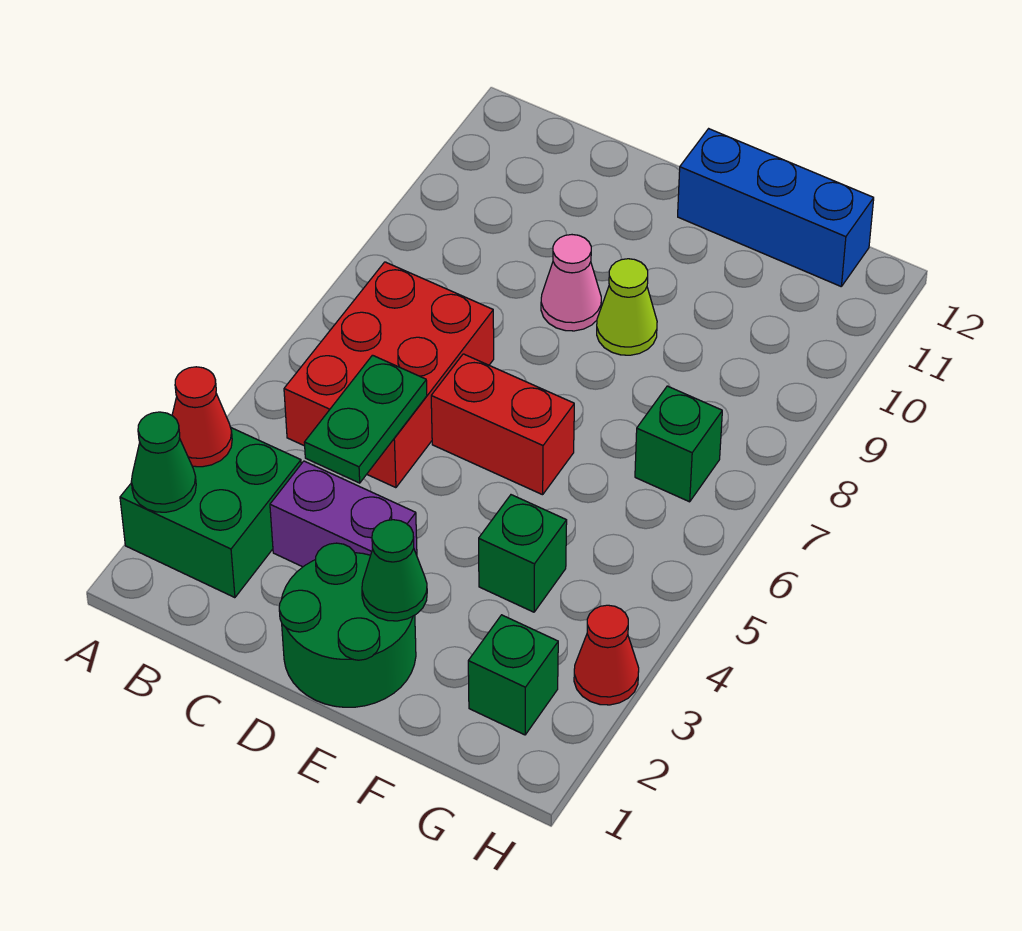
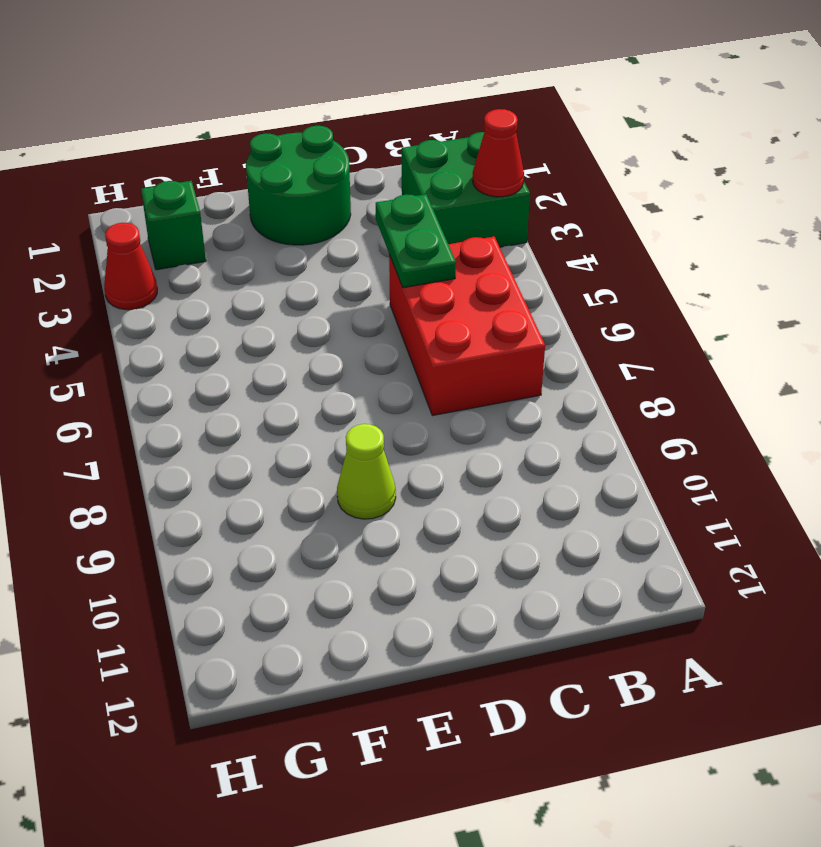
none -> purple brick C3:D3 level 1
none -> red brick D6:E6 level 1
none -> pink cone D9 level 1

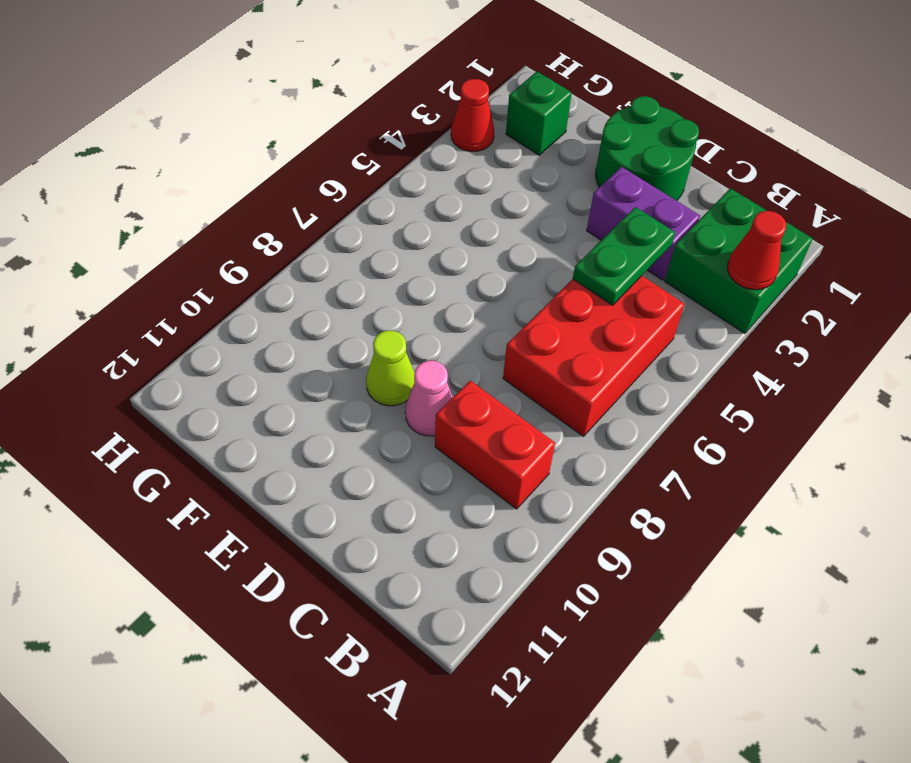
red brick B9:C9 level 1 -> red brick D6:E6 level 1
none -> blue brick E12:G12 level 1
none -> green brick F4 level 1
none -> green brick G7 level 1

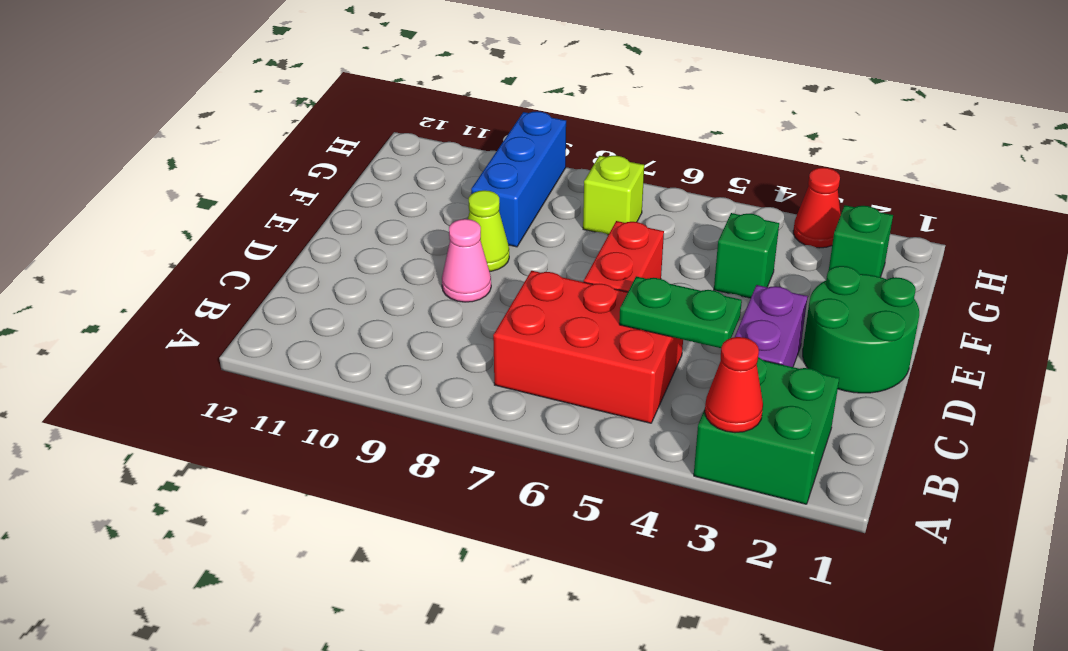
blue brick F9:H9 level 1 -> blue brick E12:G12 level 1
lime brick G7 level 1 -> green brick G7 level 1
none -> green cone A2 level 2
none -> green cone E2 level 2

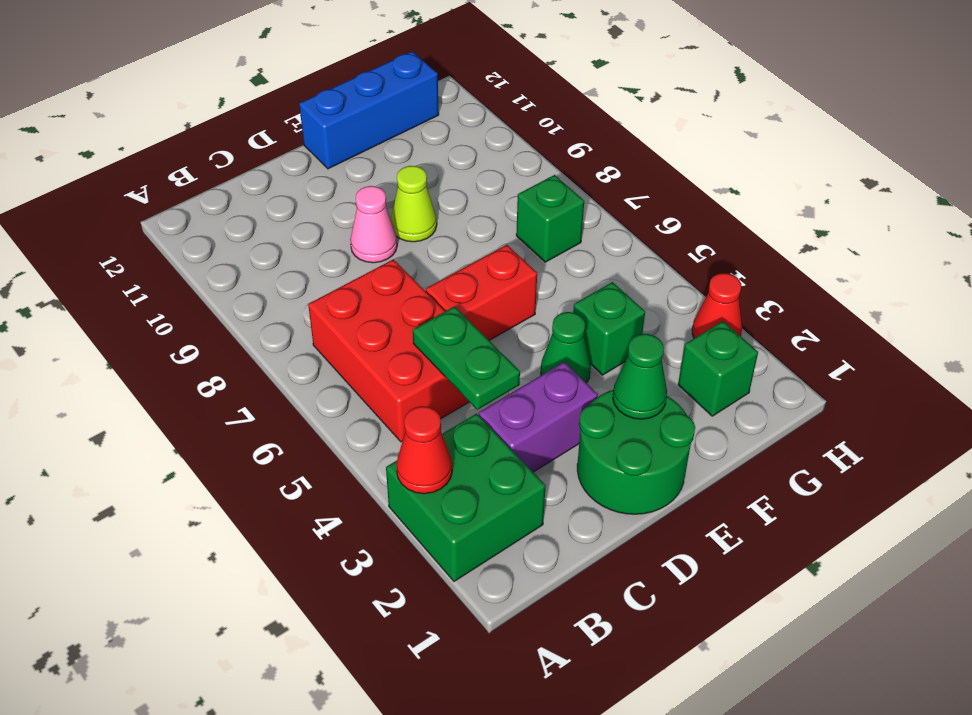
green cone E4 level 1 -> green cone A2 level 2

